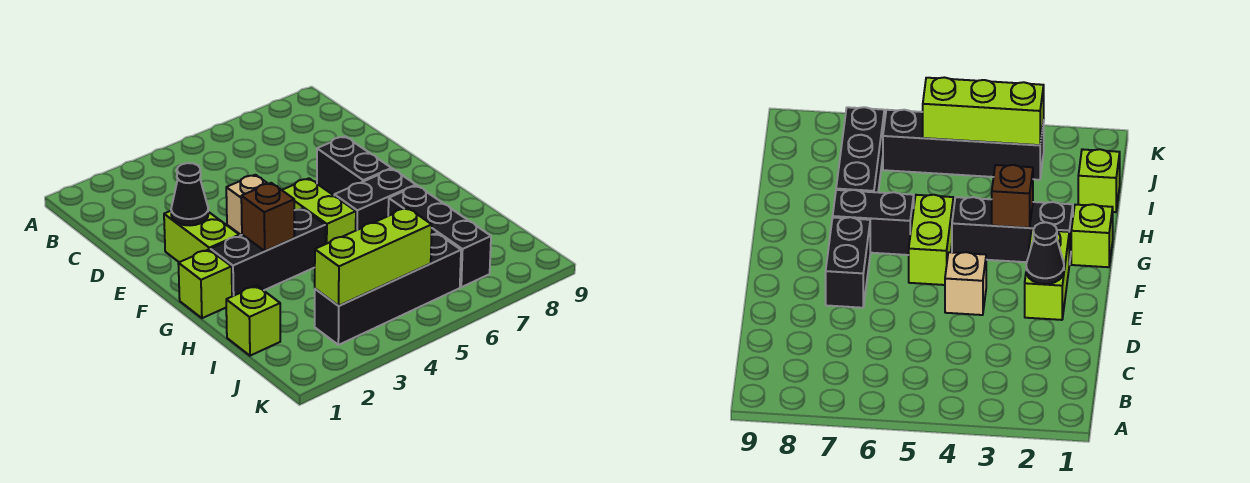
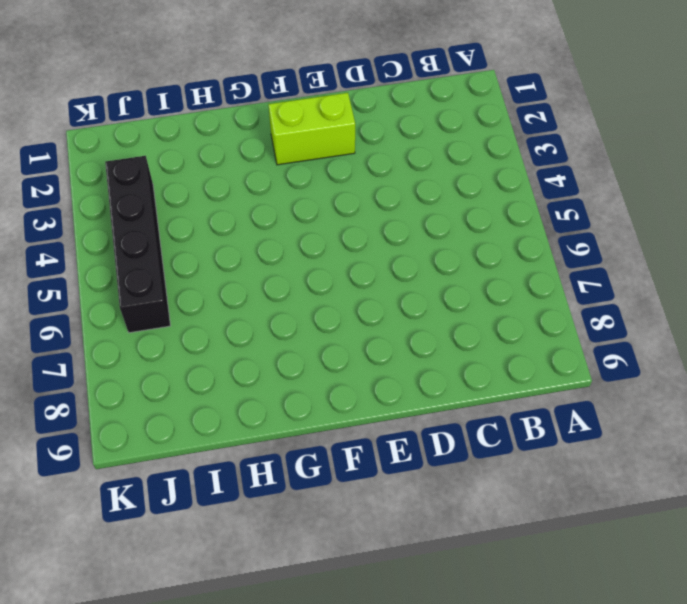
none -> tan brick E4 level 1
none -> black brick E7:F7 level 1
none -> lime brick F5:G5 level 1

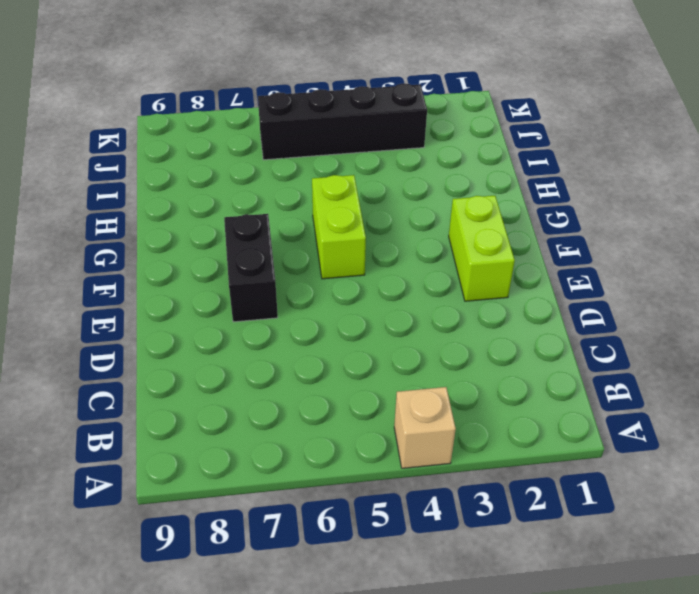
tan brick A4 level 1 -> tan brick E4 level 1
none -> lime brick G1 level 1
none -> black brick G2:G4 level 1
none -> black brick G6:G7 level 1

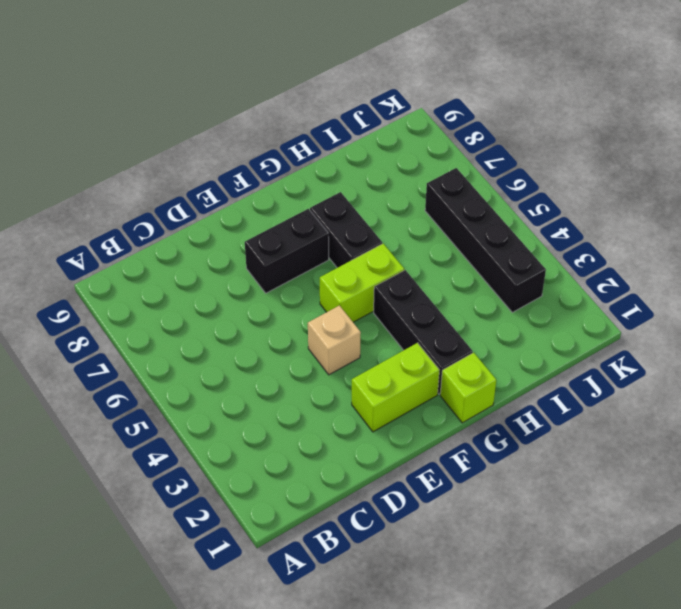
none -> black brick H7:J7 level 1
none -> lime brick I1 level 1
none -> black cone E2 level 2

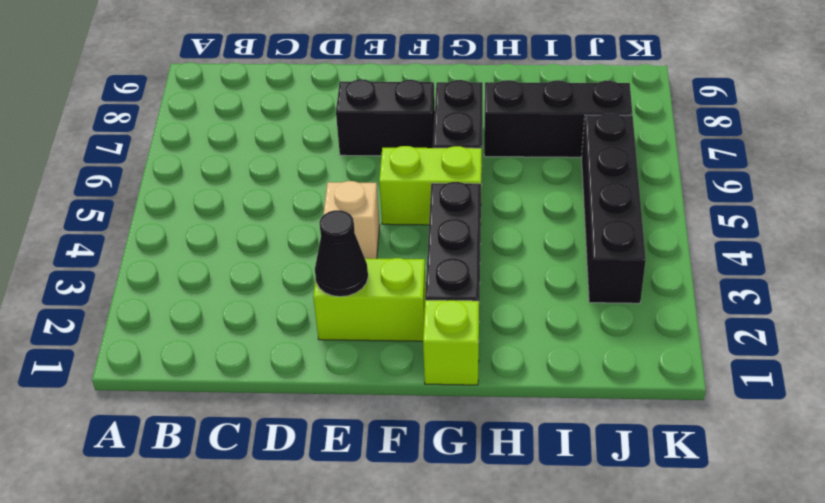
none -> lime brick I1 level 1
none -> brown brick G3 level 2
none -> lime brick J3:J5 level 2

